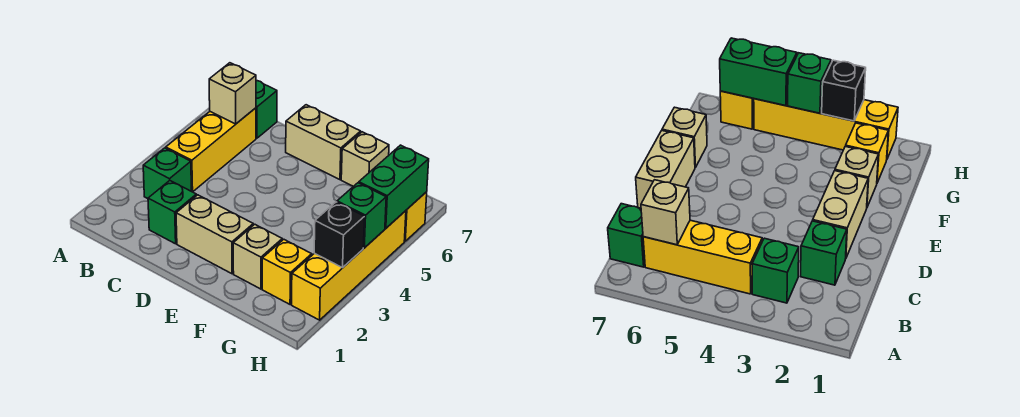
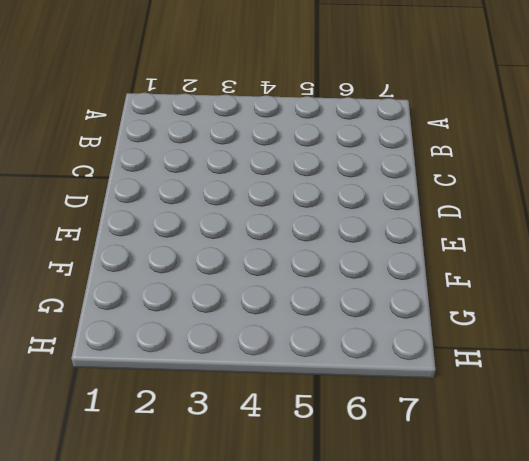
none -> green brick B3 level 1
none -> yellow brick B4:B6 level 1
none -> green brick B7 level 1

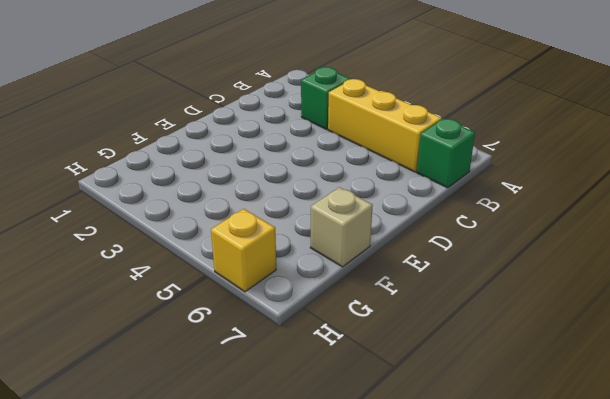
none -> green brick C2 level 1
none -> tan brick D2:E2 level 1
none -> tan brick D7:E7 level 1

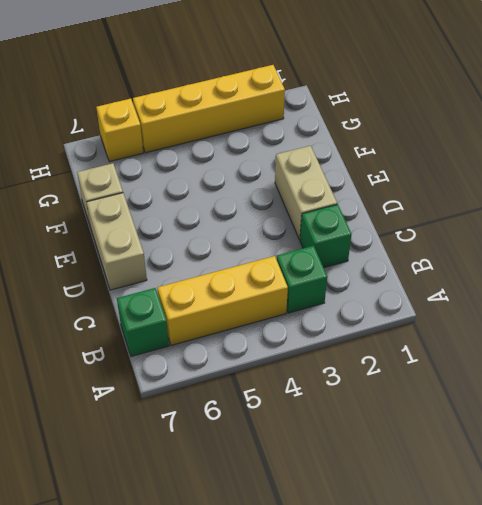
none -> tan brick F2 level 1
none -> yellow brick G2 level 1
none -> tan brick B6 level 2

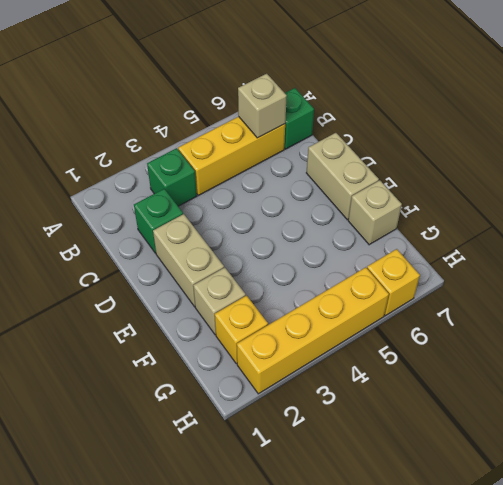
none -> black brick H3 level 2
none -> green brick H4 level 2
none -> green brick H5:H6 level 2

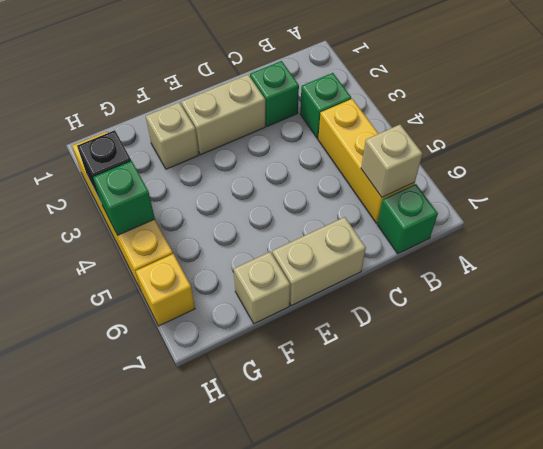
none -> yellow brick G2 level 1
none -> green brick H5:H6 level 2

